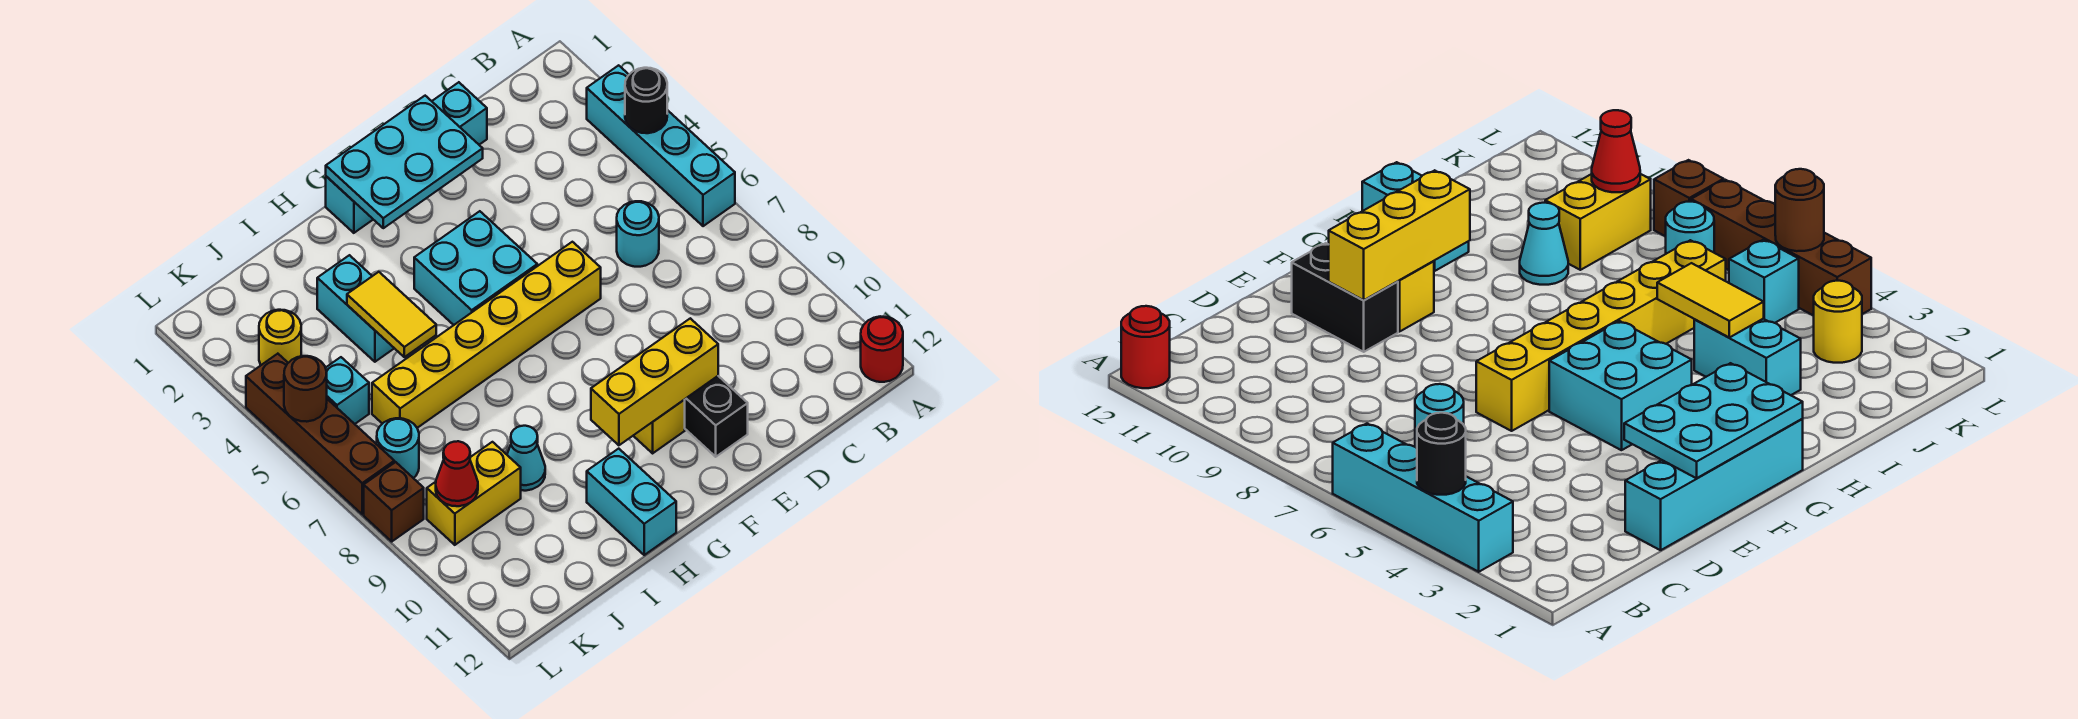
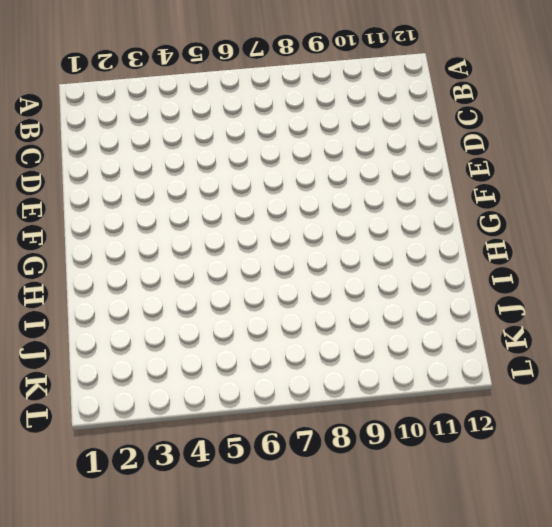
none -> cyan brick A3:A6 level 1
none -> red round brick A12 level 1
none -> cyan round brick C6 level 1

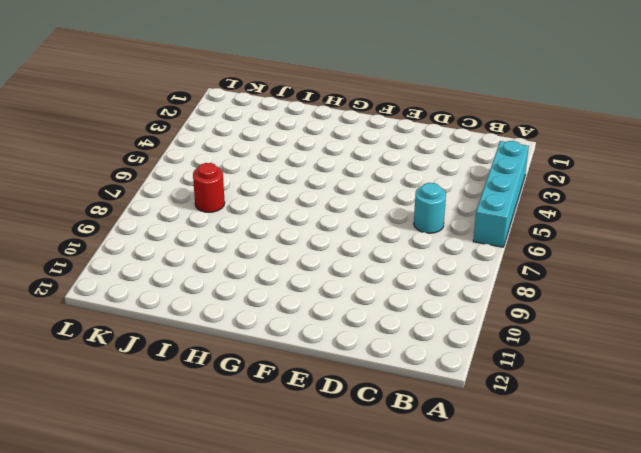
red round brick J7 level 1 -> red round brick A12 level 1
none -> cyan brick D1:G1 level 1
none -> yellow brick E6:J6 level 1
none -> black brick E10:E11 level 1

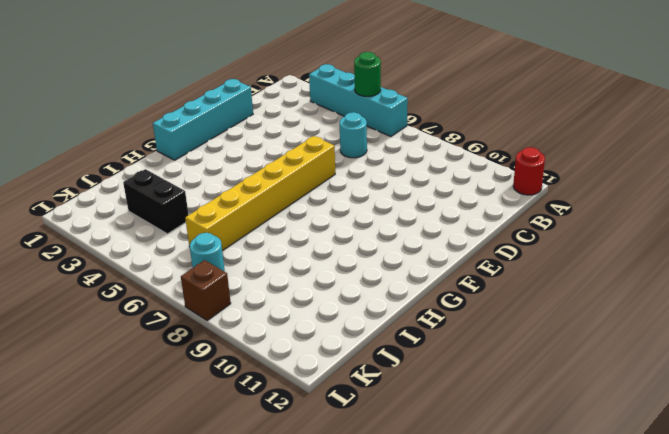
green round brick A5 level 2 -> none
black brick J3:J4 level 1 -> black brick E10:E11 level 1
none -> cyan brick F4:G5 level 1
none -> yellow brick F10 level 1
none -> cyan brick H11:H12 level 1

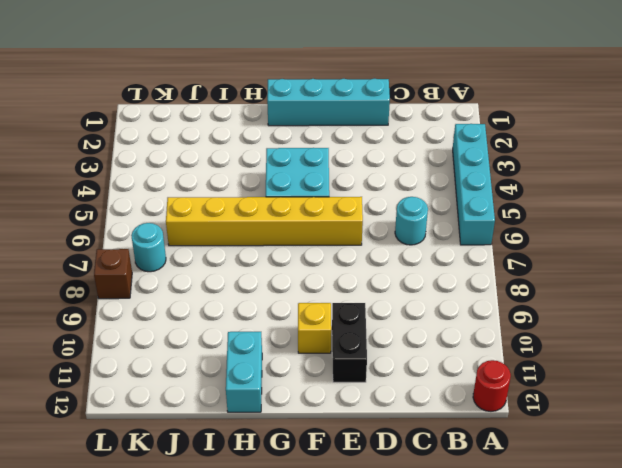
none -> cyan brick I3:I4 level 1
none -> cyan cone I9 level 1
none -> yellow brick J9:K9 level 1

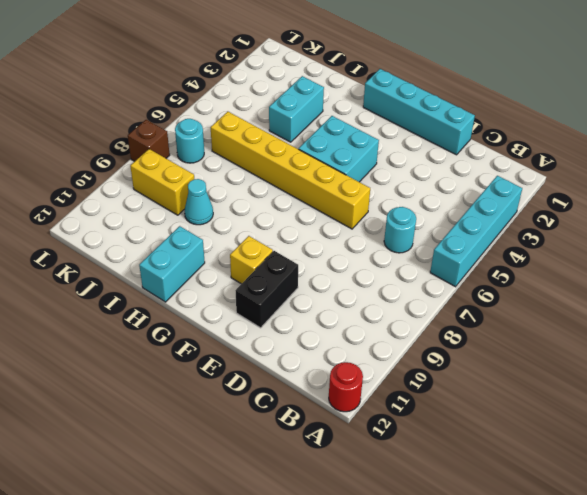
none -> yellow round brick K3 level 1
none -> cyan brick K5 level 1
none -> brown brick L4:L7 level 1

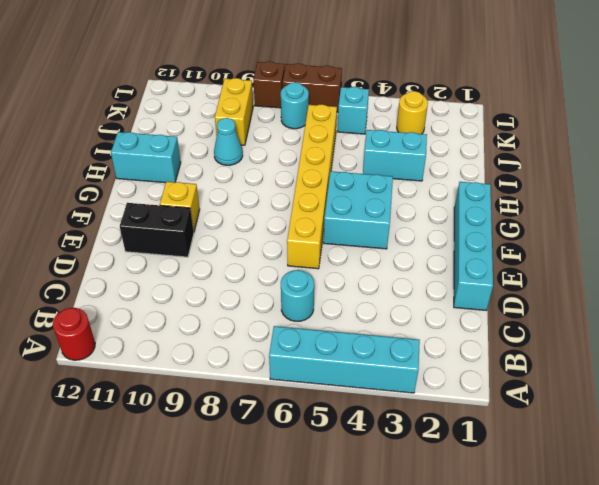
brown brick L6:L7 level 1 -> brown brick L4:L7 level 1
none -> black round brick A4 level 2
none -> cyan plate E1:G2 level 2
none -> yellow brick E10:G10 level 2

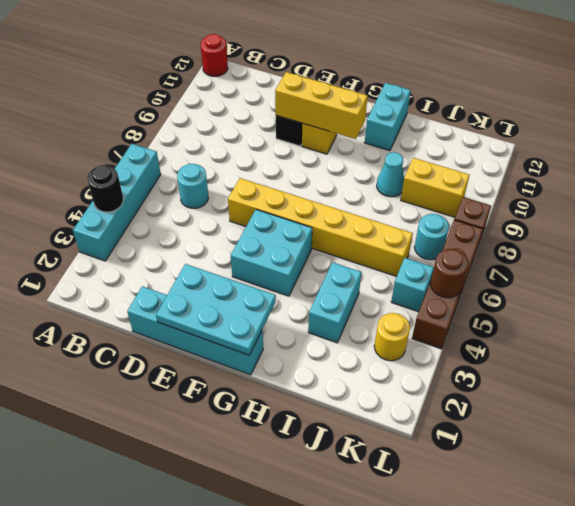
none -> yellow tile I4:I5 level 2
none -> red cone K9 level 2

